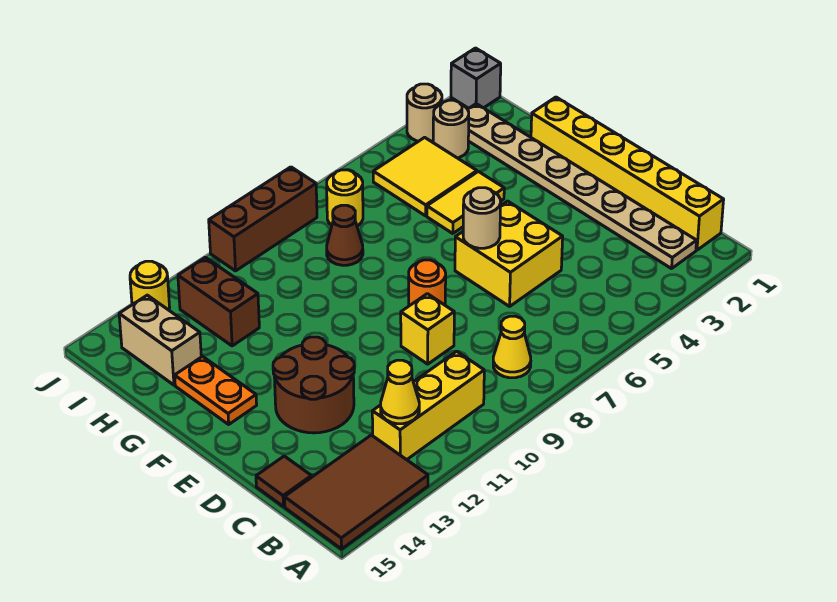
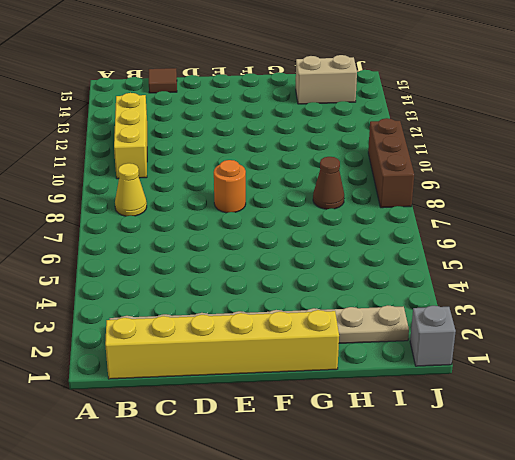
none -> brown tile A13:B15 level 1
none -> yellow brick D5:E6 level 1
none -> yellow brick D9 level 1

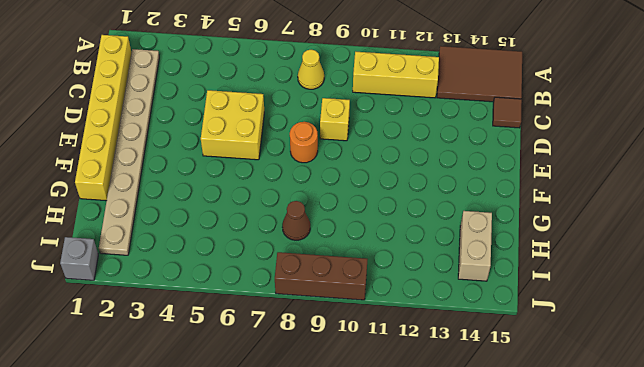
none -> brown round brick D12:E13 level 1
none -> orange plate F14:G14 level 1
none -> yellow tile G4:G5 level 1

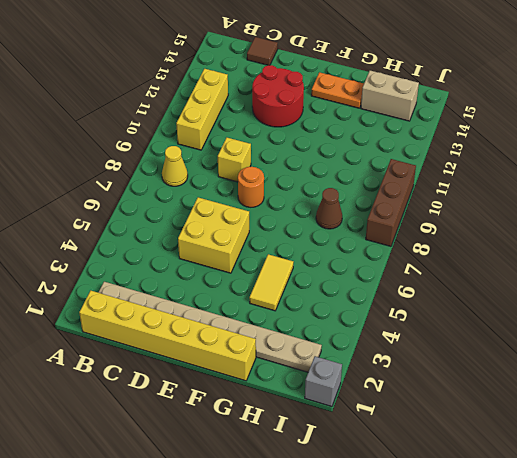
red round brick D12:E13 level 1 -> brown round brick D12:E13 level 1
none -> brown tile A13:B15 level 1
none -> yellow tile H4:I5 level 1
none -> brown brick H12:I12 level 1

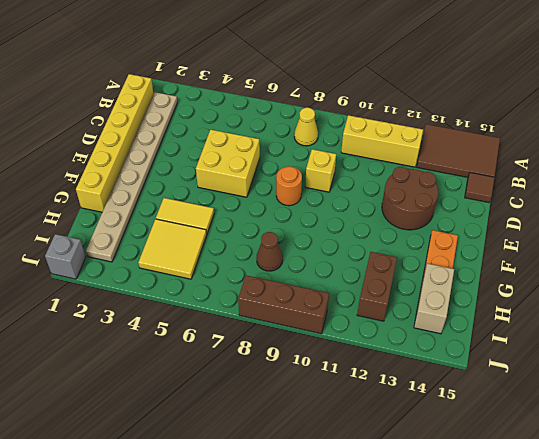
none -> tan round brick I3 level 1
none -> yellow round brick I7 level 1
none -> tan round brick J3 level 1

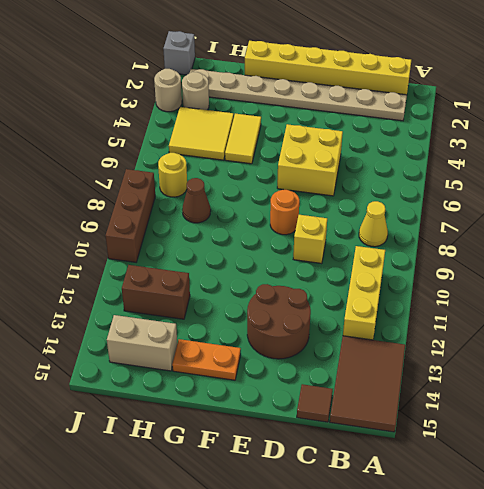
none -> yellow round brick J13 level 1
none -> yellow cone B12 level 2
none -> tan round brick E6 level 2

